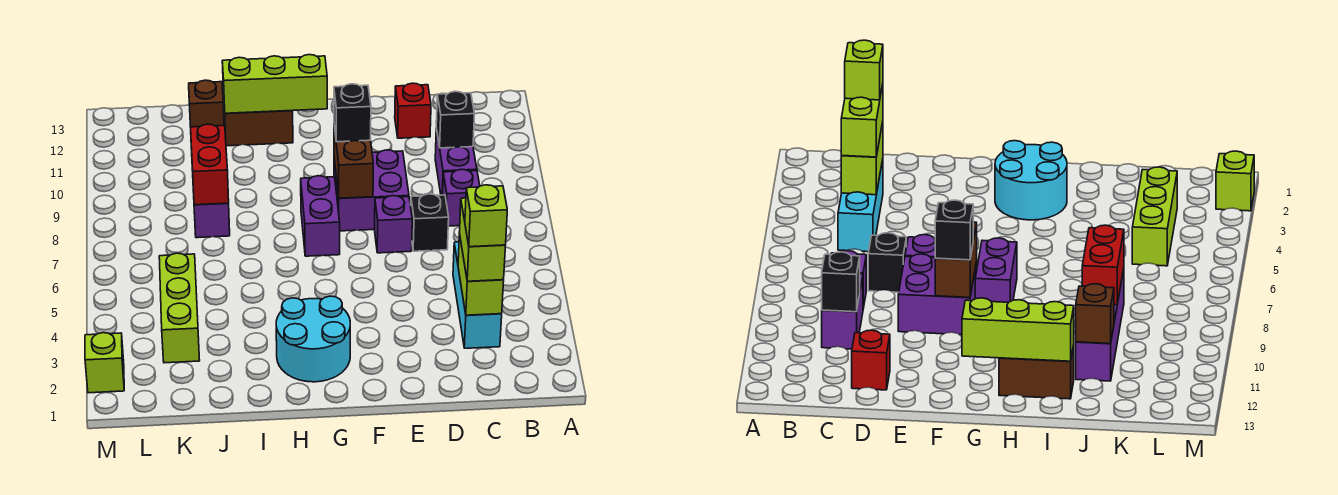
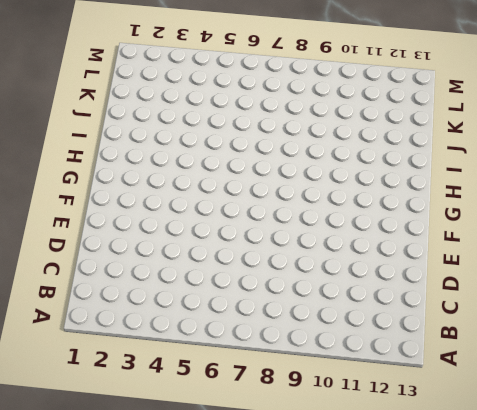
none -> cyan brick C3:C5 level 1
none -> purple brick C8 level 1
none -> purple brick C9:C10 level 1

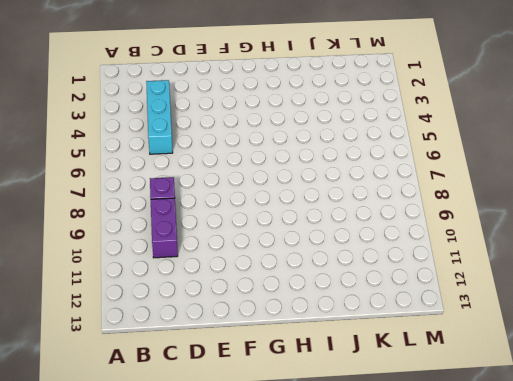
none -> black brick D7 level 1
none -> red brick D12 level 1
none -> purple brick E7 level 1

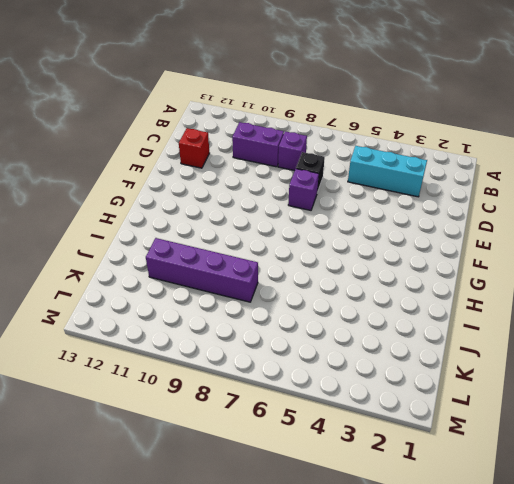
none -> purple brick E8:F9 level 1
none -> cyan round brick G2:H3 level 1
none -> purple brick G7:G8 level 1

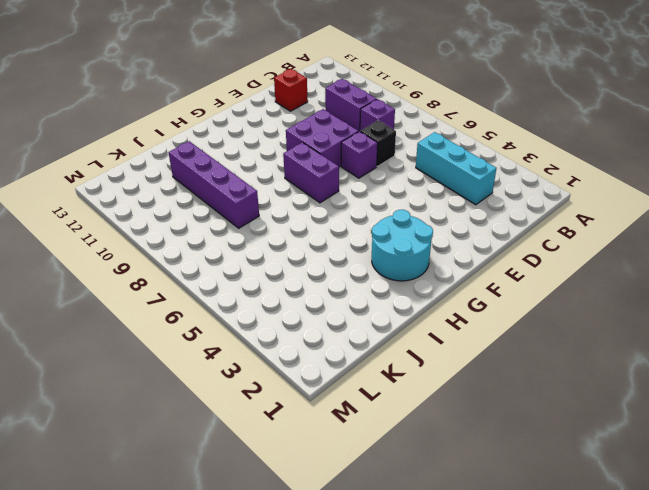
none -> brown brick H12:I12 level 1
none -> lime brick K3:K5 level 1
none -> lime brick M2 level 1

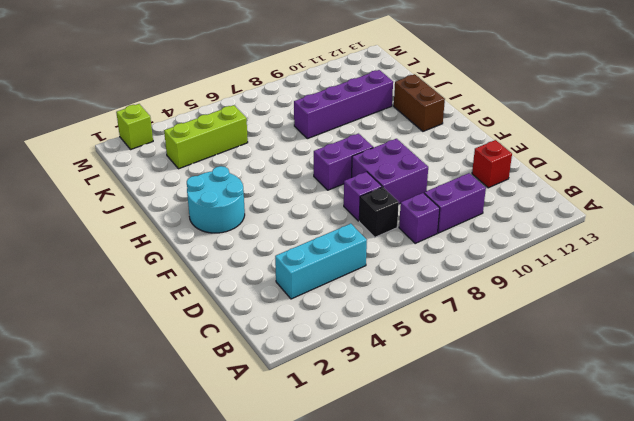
none -> lime brick C3:C4 level 2
none -> black brick C10 level 2
none -> brown brick F8:F9 level 2

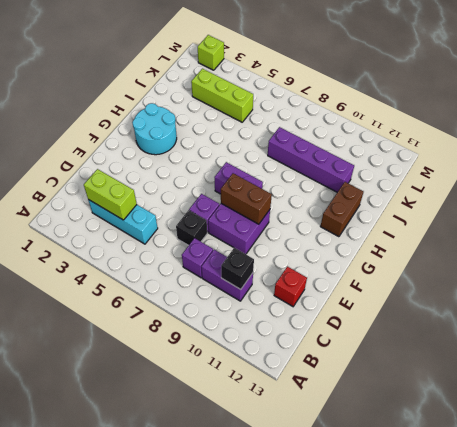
none -> lime brick G12:I12 level 2
none -> red brick J8:J9 level 2
none -> brown brick J11 level 2

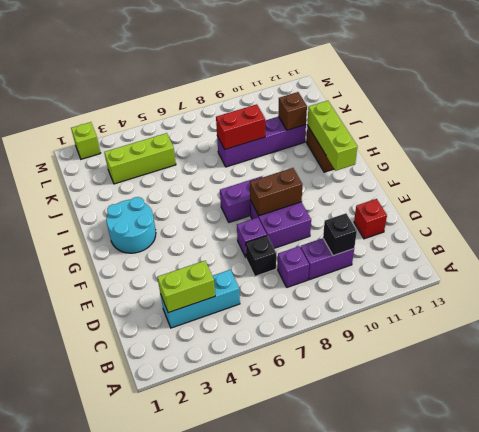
none -> lime brick C3:C4 level 3
none -> black brick F9 level 3
none -> lime brick C3 level 4

